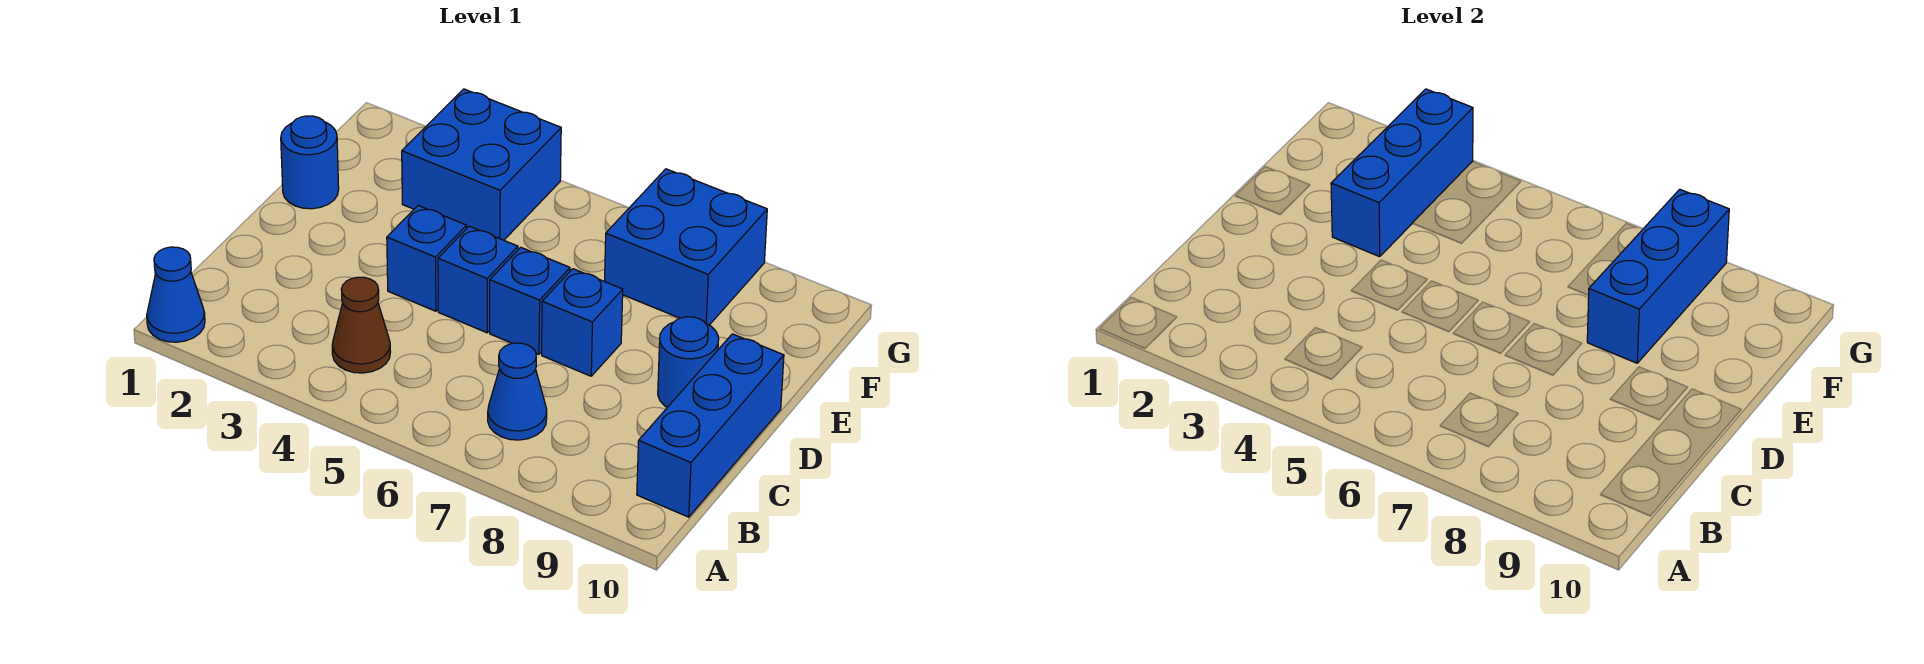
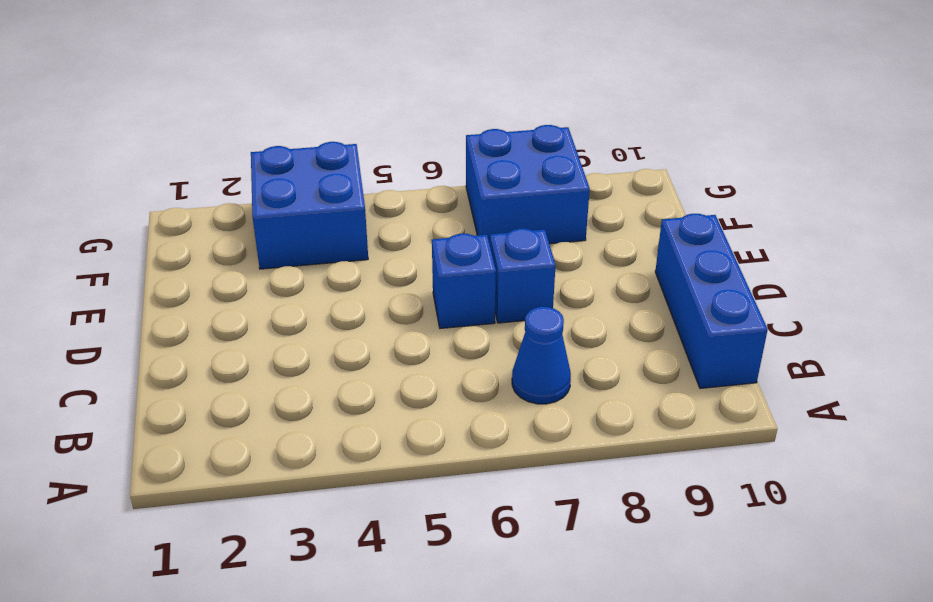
none -> blue cone A1 level 1
none -> brown cone B4 level 1
none -> blue brick D4 level 1

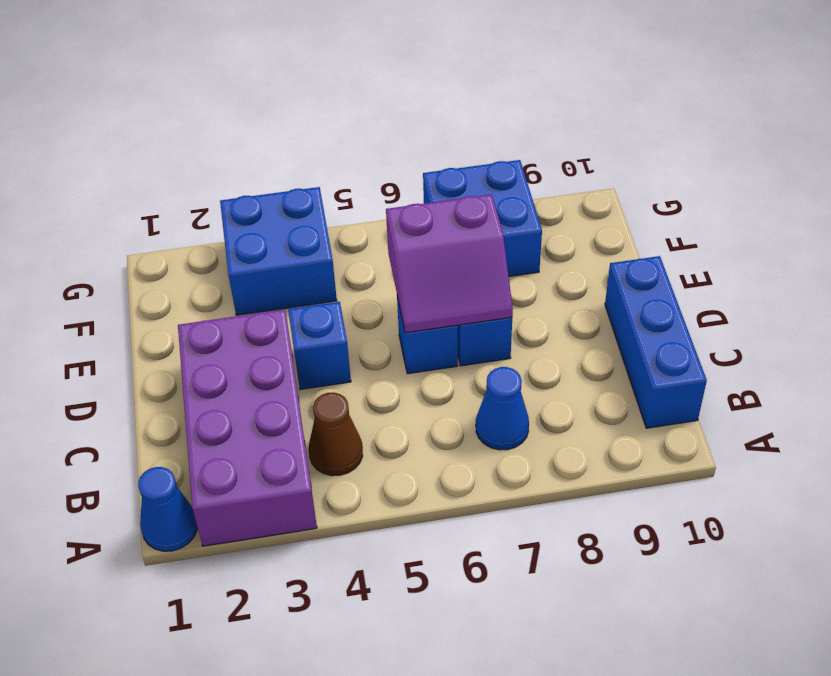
purple brick A2:D3 level 1 -> none
purple slope D6:E7 level 2 top E -> none
none -> blue brick D5 level 1
none -> blue round brick D9 level 1
none -> blue round brick E1 level 1

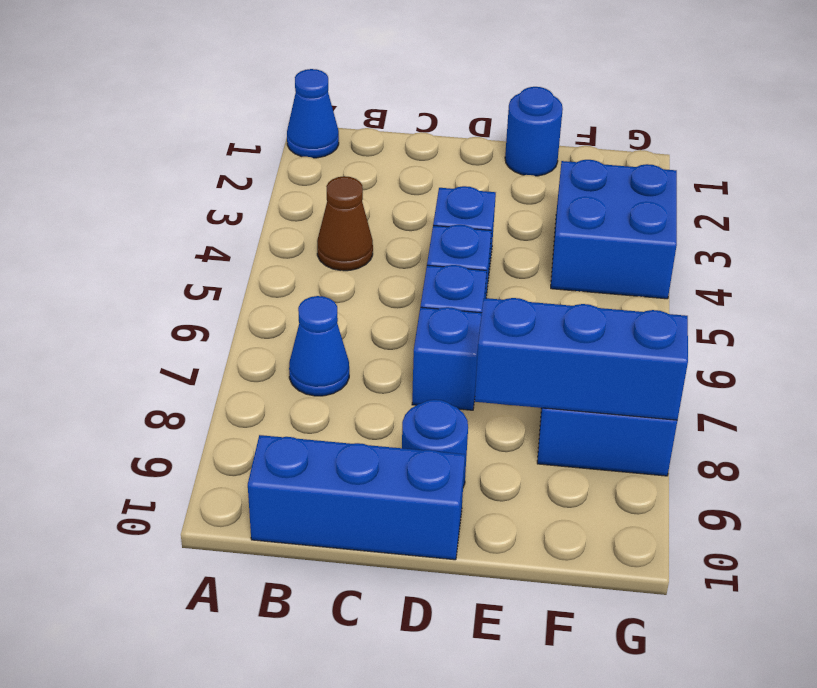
none -> blue brick E3:G3 level 2

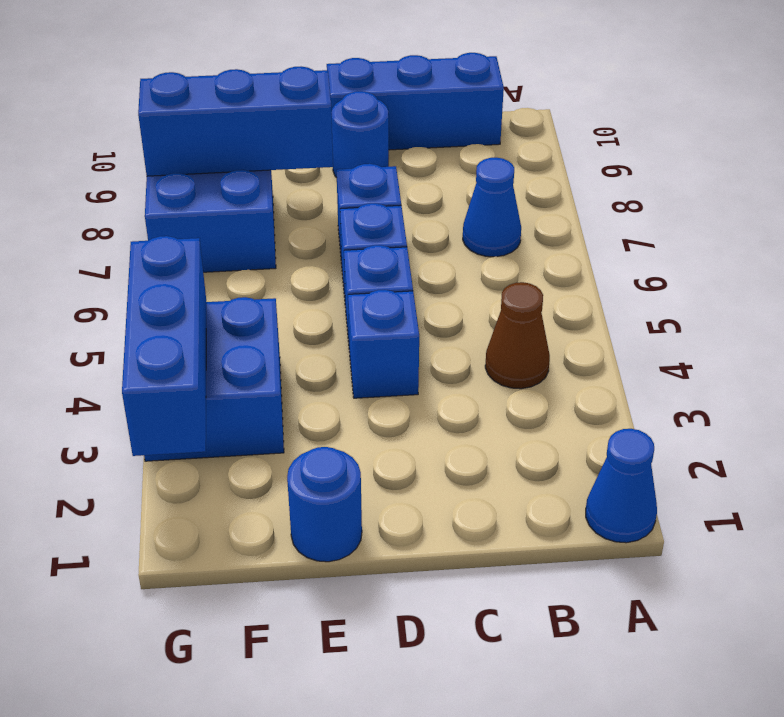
blue brick G2:G4 level 2 -> blue brick E3:G3 level 2

